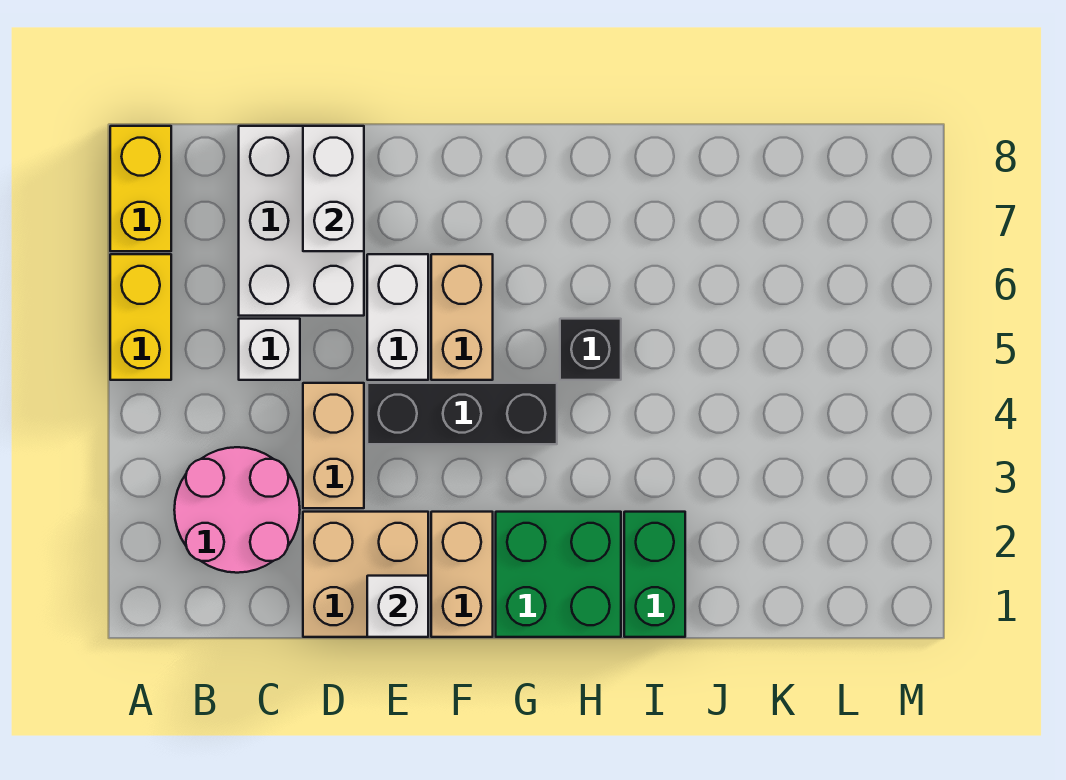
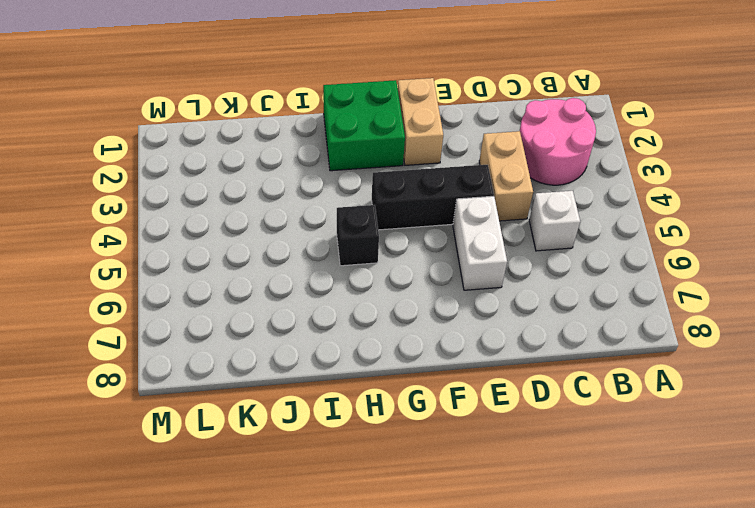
none -> yellow brick A5:A6 level 1
none -> yellow brick A7:A8 level 1
none -> white brick C6:D8 level 1

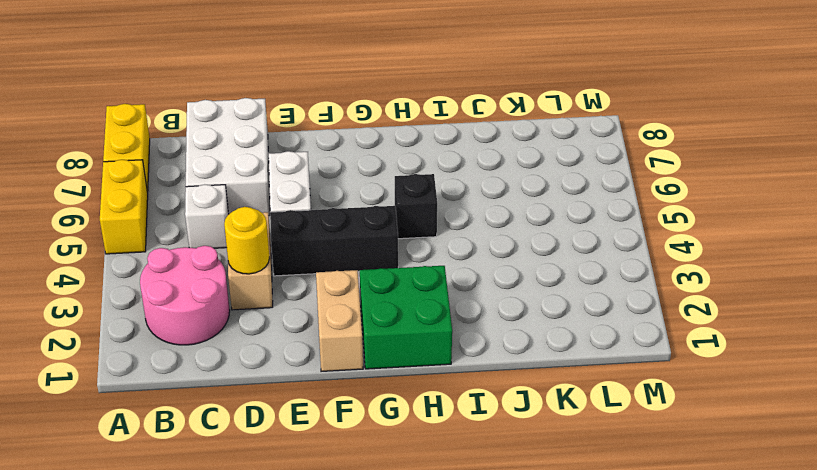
yellow round brick D3 level 2 -> none
none -> tan brick D1:E2 level 1
none -> tan brick F5:F6 level 1
none -> green brick I1:I2 level 1

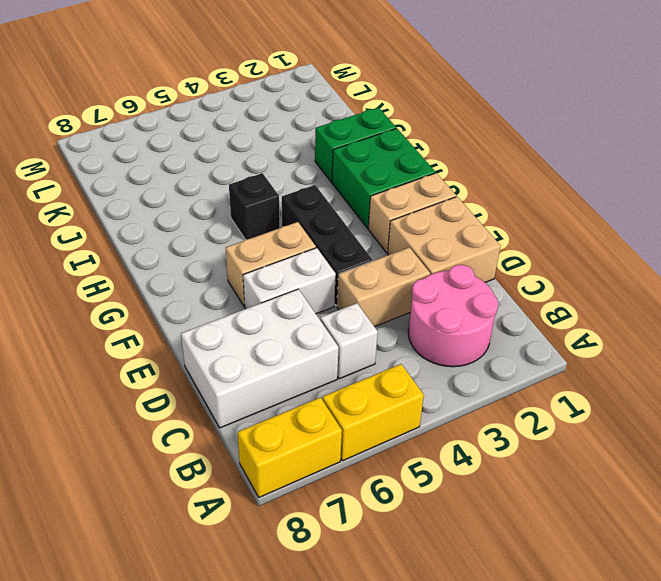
none -> white brick D7:D8 level 2
none -> white brick E1 level 2

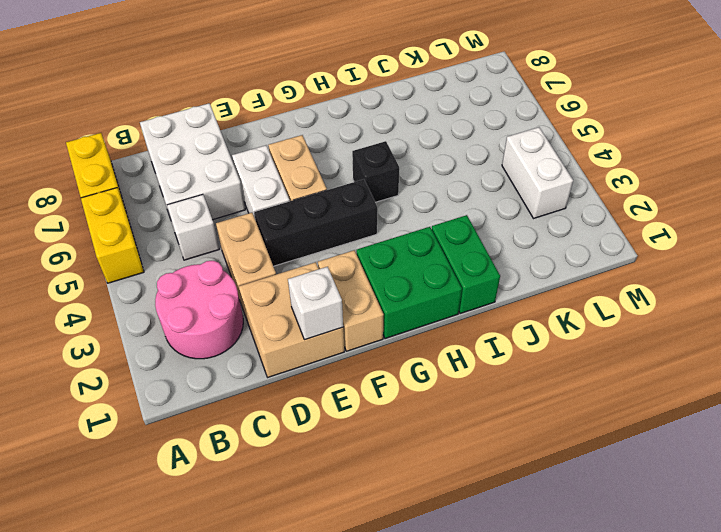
white brick L3:L4 level 1 -> white brick D7:D8 level 2

